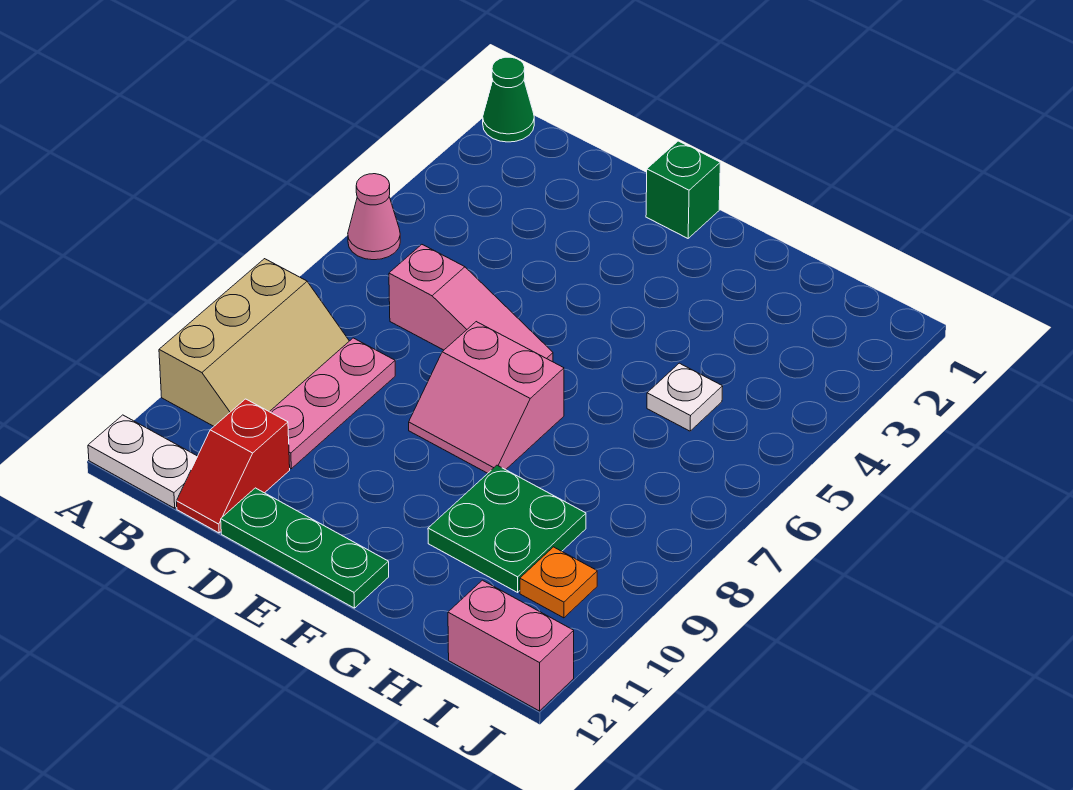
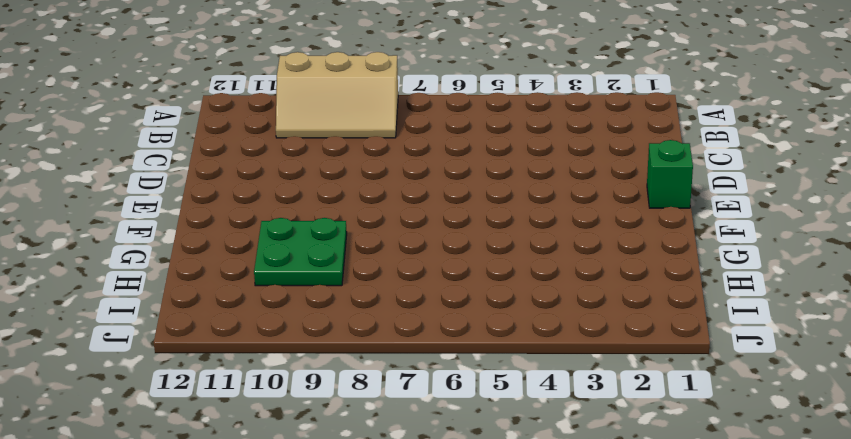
none -> green cone A1 level 1
none -> pink cone A5 level 1
none -> white plate A12:B12 level 1

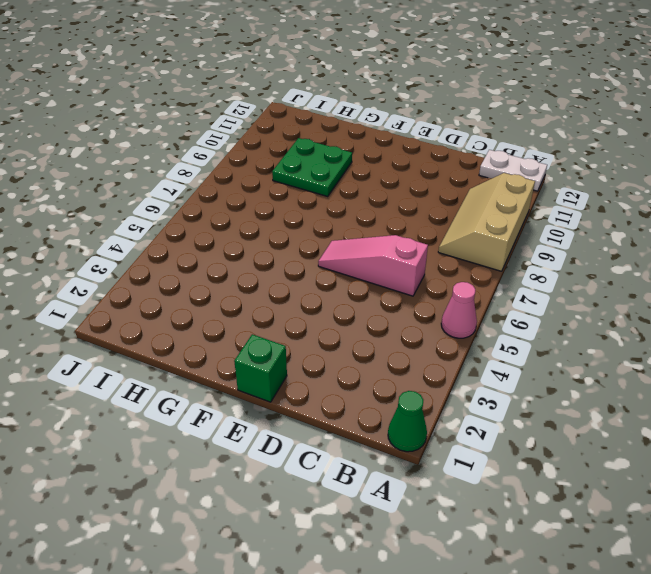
none -> pink plate C8:C10 level 1
none -> red slope C11:C12 level 1 top 11
none -> green plate D12:F12 level 1

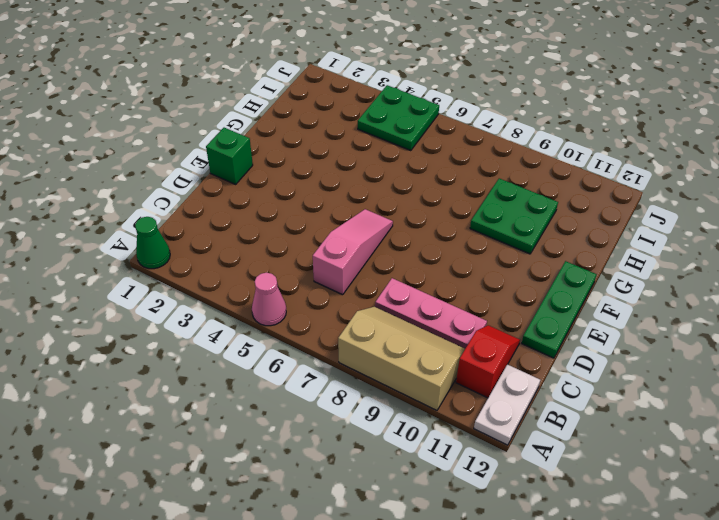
red slope B11:C11 level 1 top B -> red slope C11:C12 level 1 top 11
green plate I4:J5 level 1 -> none
none -> pink slope E7:F8 level 1 top 7
none -> white plate H5 level 1
none -> orange plate I10 level 1

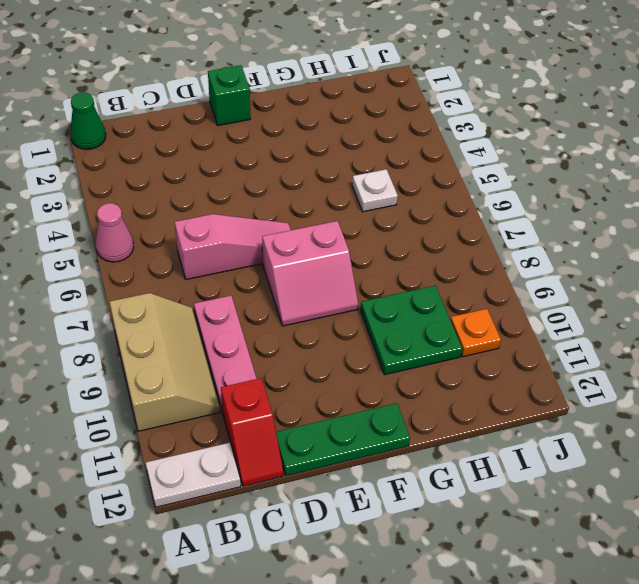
none -> pink brick I12:J12 level 1

